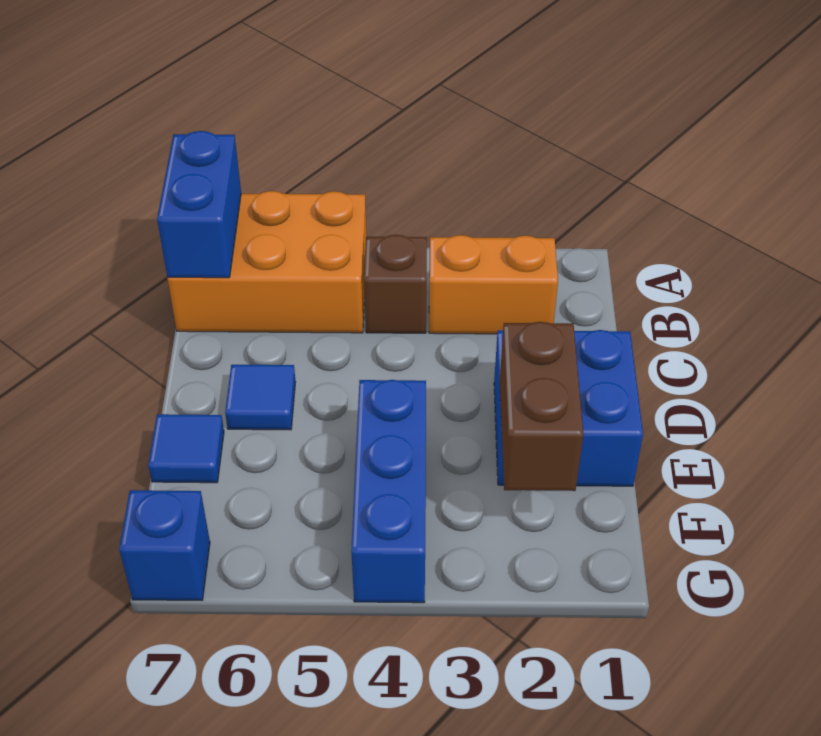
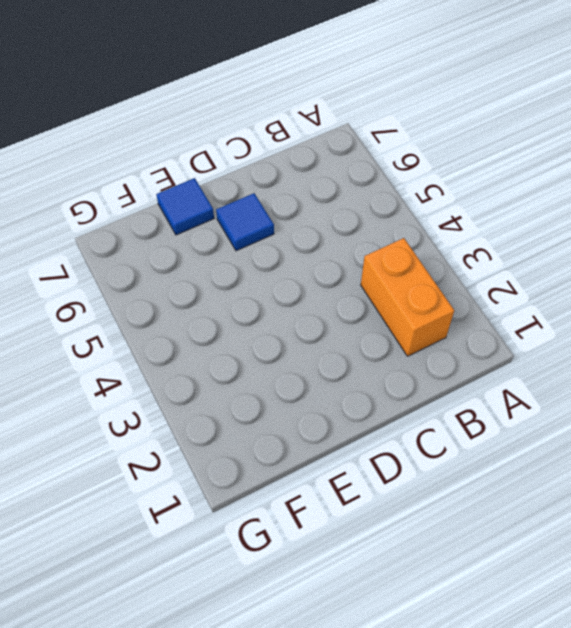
none -> orange brick A5:B7 level 1
none -> brown brick B4 level 1

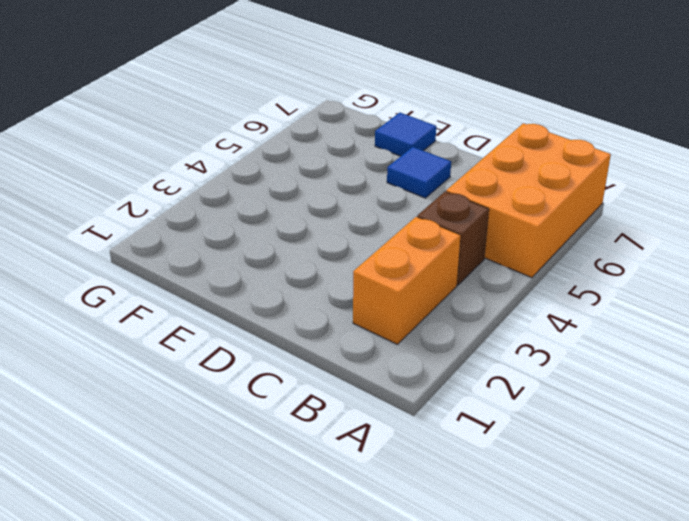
none -> blue brick D1:E2 level 1
none -> blue brick E4:G4 level 1

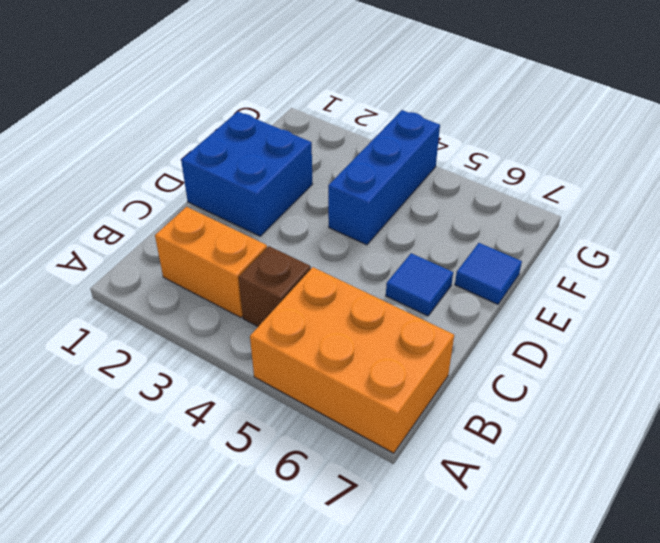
none -> blue brick G7 level 1
none -> blue brick A7:B7 level 2

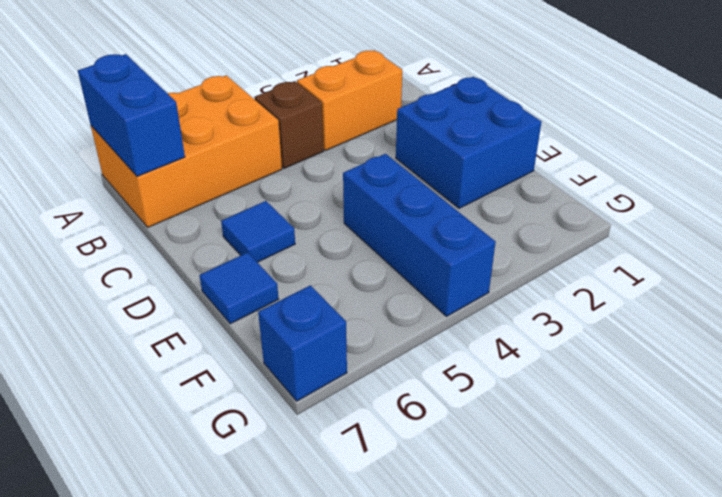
none -> brown brick E2:F2 level 2

